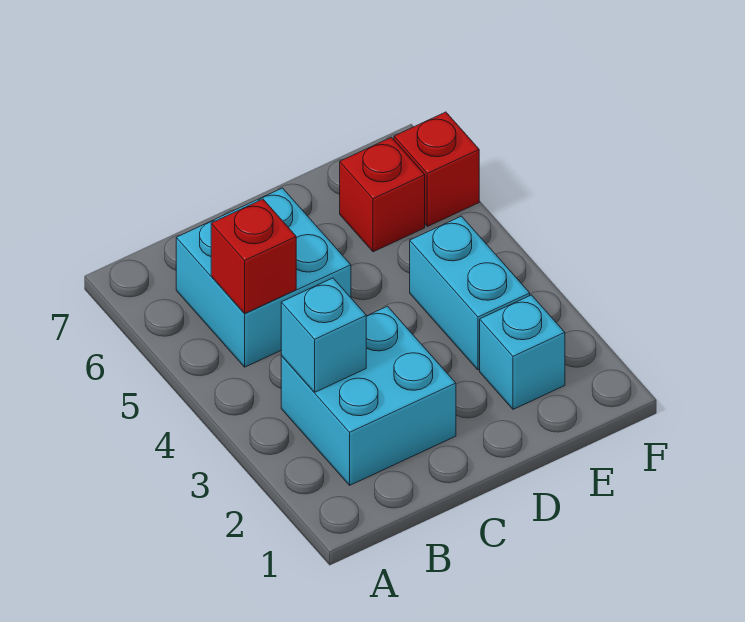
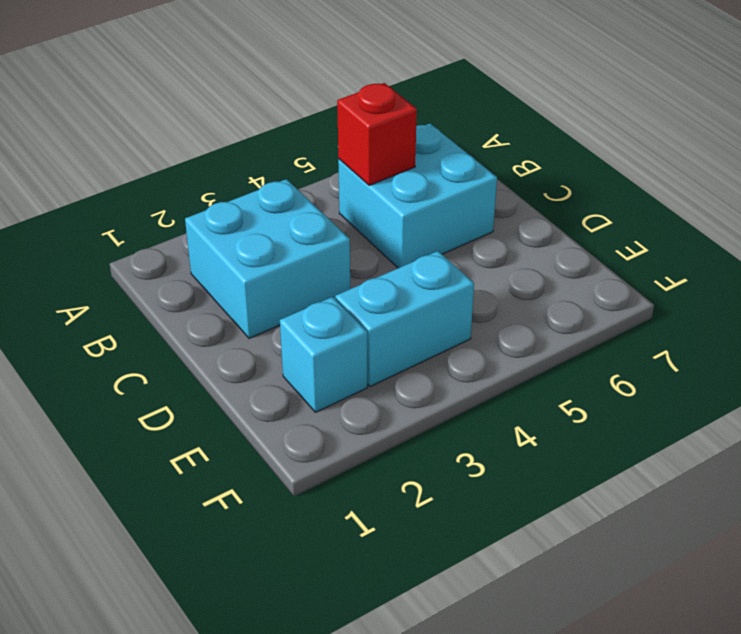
none -> red brick E6 level 1
none -> red brick F6 level 1

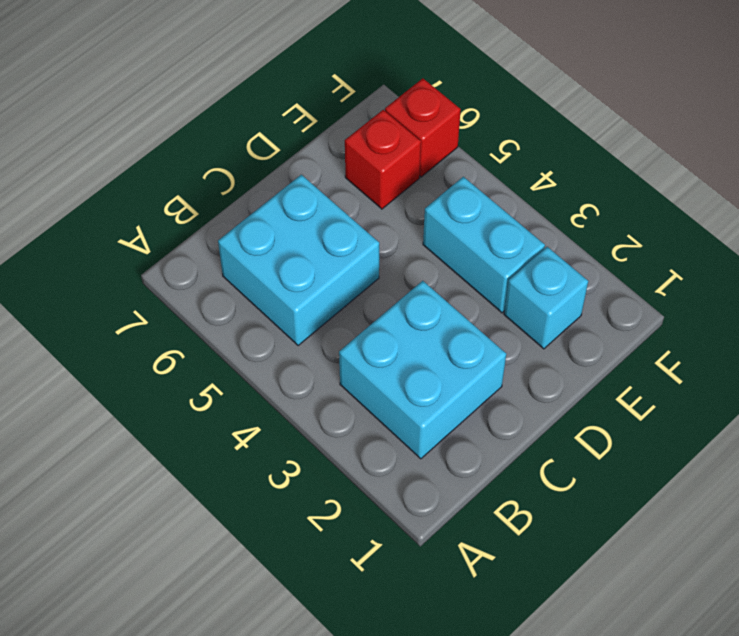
none -> cyan brick B3 level 2
none -> red brick B5 level 2

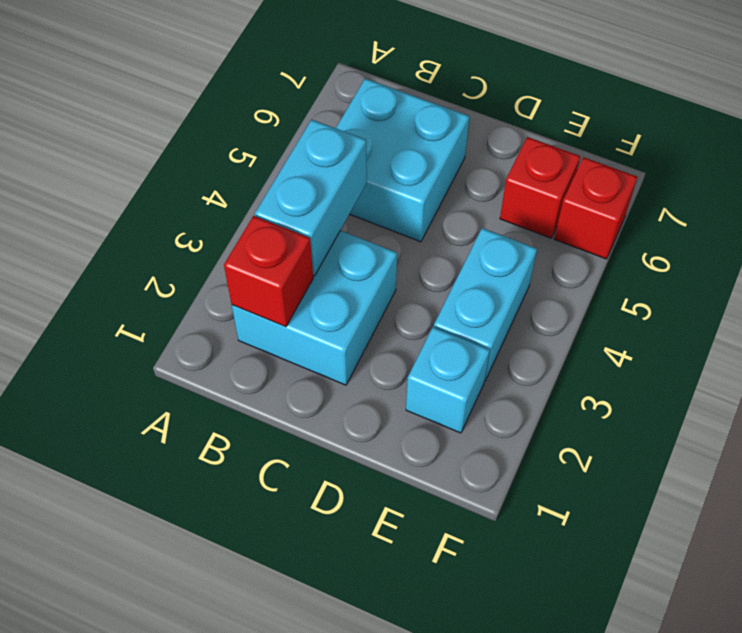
red brick B2 level 2 -> red brick B5 level 2
cyan brick B3:B4 level 2 -> cyan brick B3 level 2

